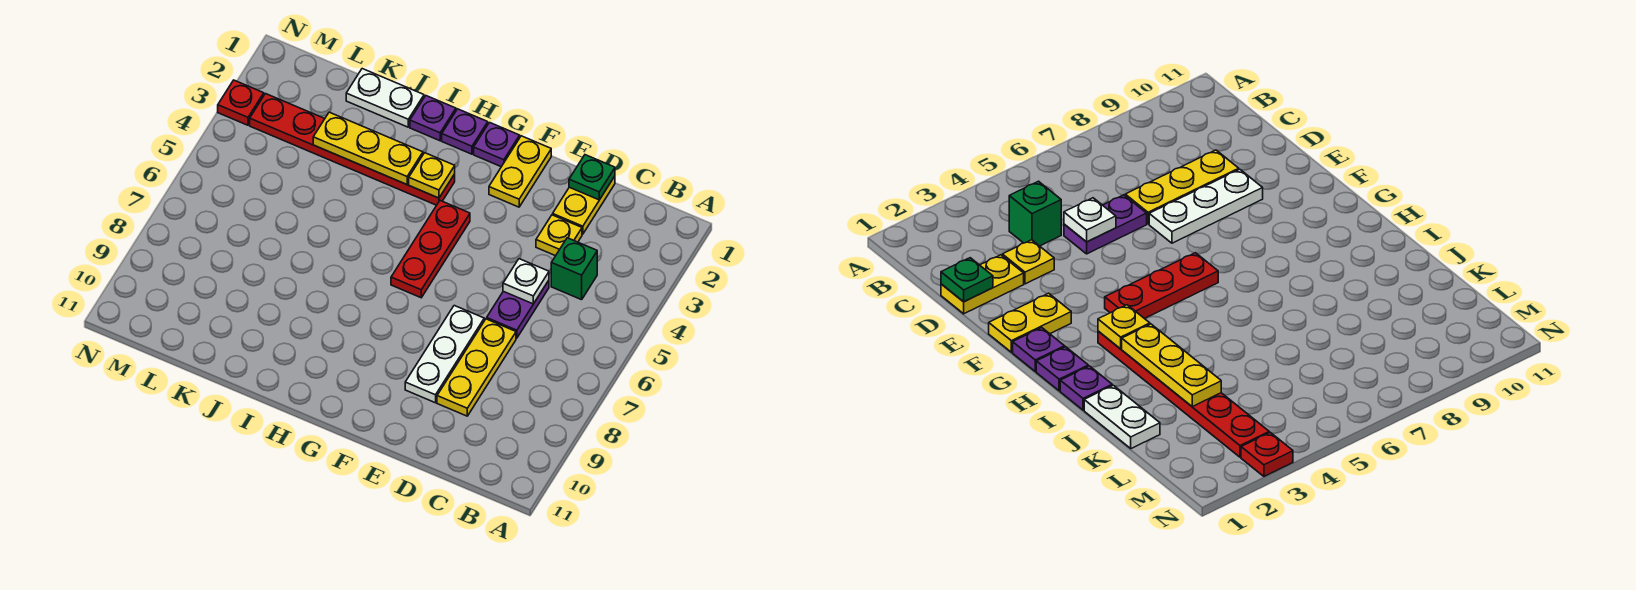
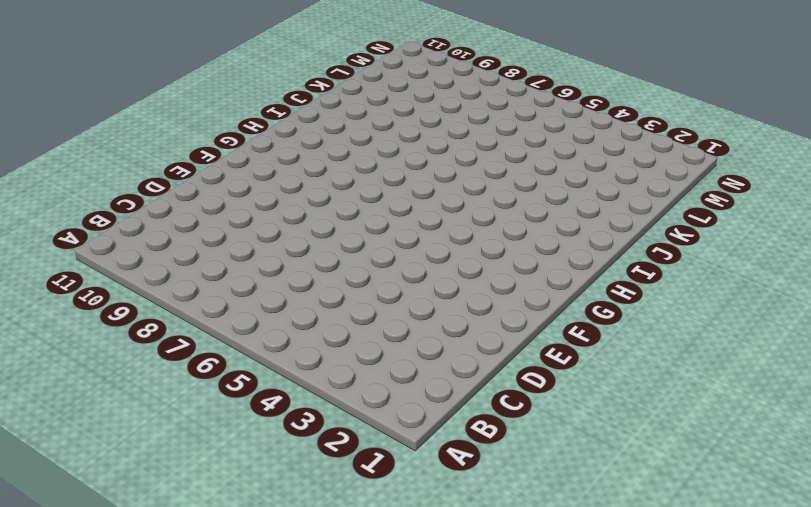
none -> green brick C4 level 1
none -> yellow plate D1:D2 level 1
none -> yellow plate D3 level 1

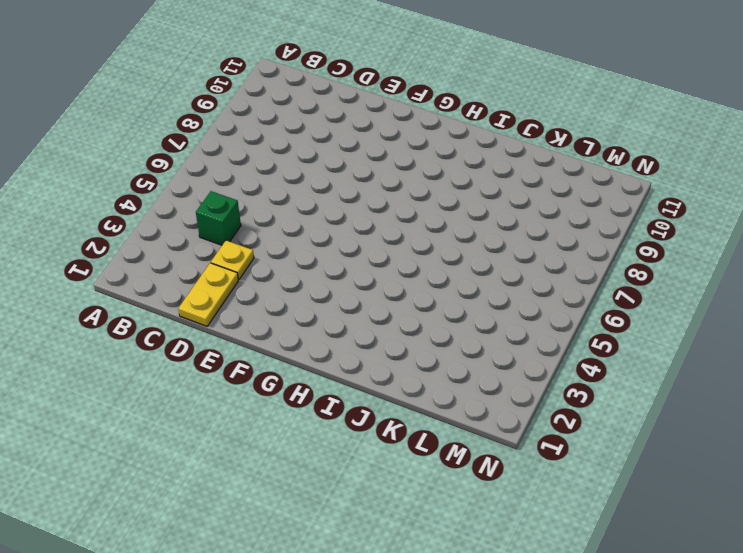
none -> purple plate D5:D6 level 1
none -> yellow plate D7:D9 level 1
none -> white plate E7:E9 level 1

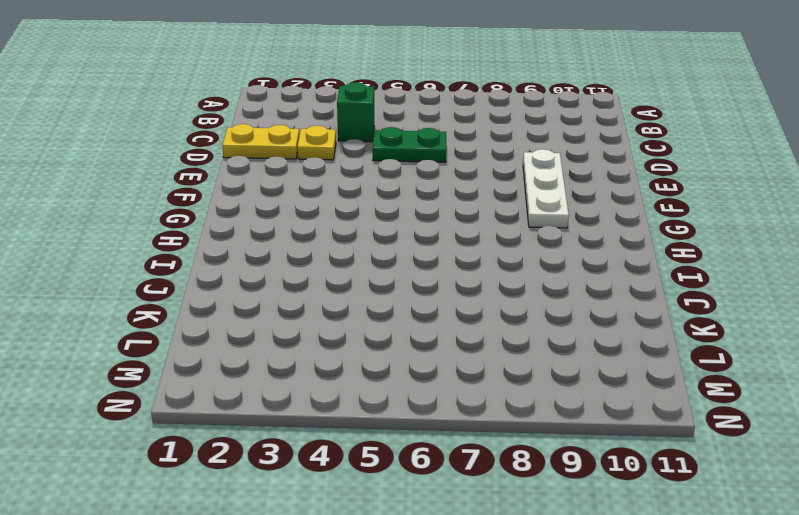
green plate D5:D6 level 1 -> purple plate D5:D6 level 1
white plate E9:G9 level 1 -> white plate E7:E9 level 1
none -> yellow plate D7:D9 level 1
none -> yellow plate F1:F2 level 1
none -> purple plate G1 level 1

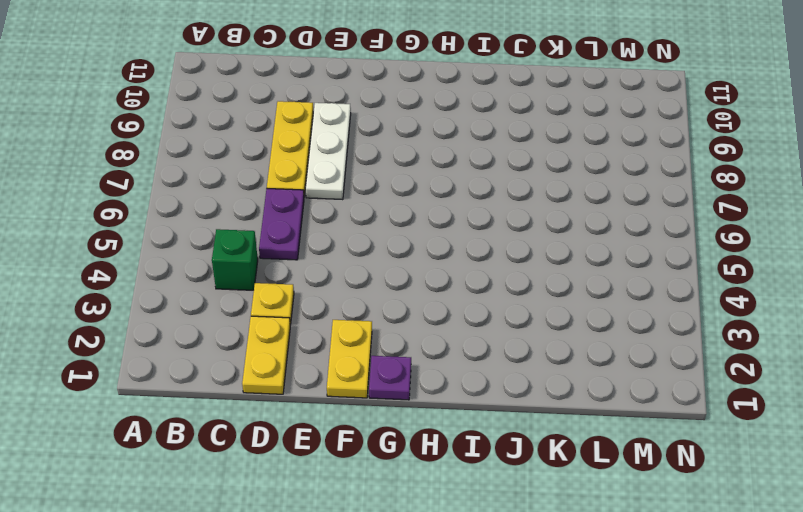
none -> red plate G4:G6 level 1
none -> purple plate H1 level 1
none -> red plate H3:M3 level 1

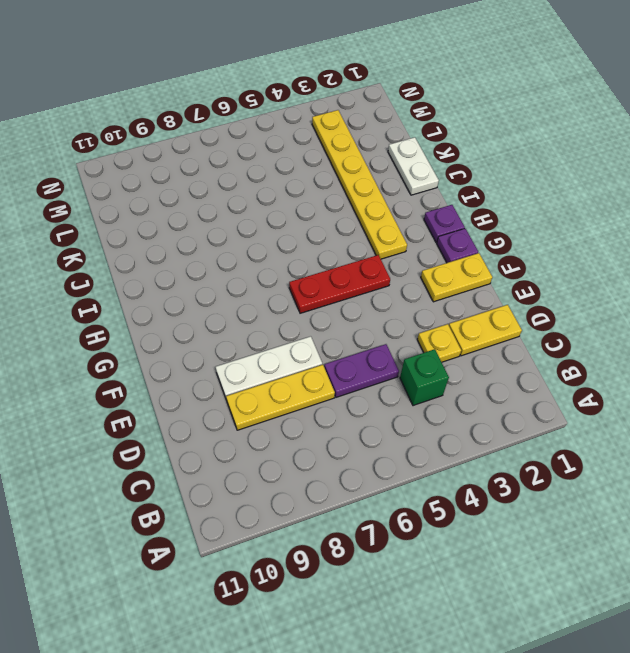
yellow plate H3:M3 level 1 -> red plate H3:M3 level 1
none -> purple plate I1 level 1
none -> red plate N3 level 1
none -> green plate D1 level 2

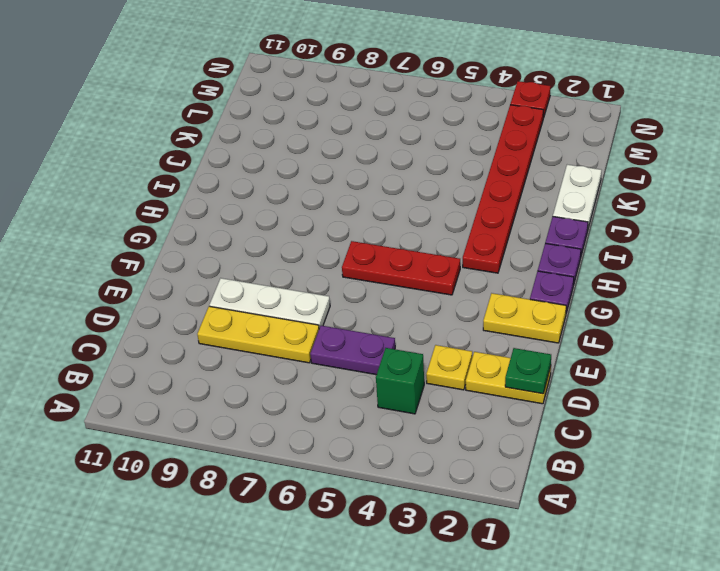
none -> white plate D5 level 2
none -> yellow plate H3 level 2
none -> yellow plate I3:K3 level 2

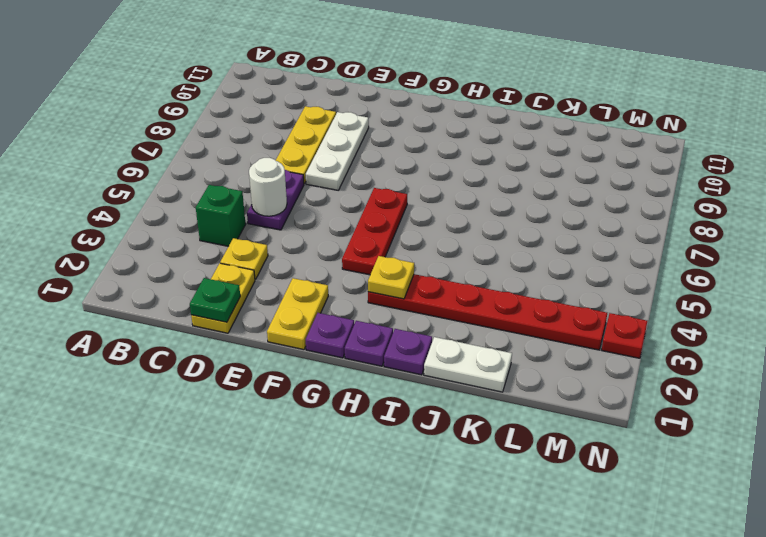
white round brick D5 level 2 -> white plate D5 level 2
none -> yellow plate I3:K3 level 2

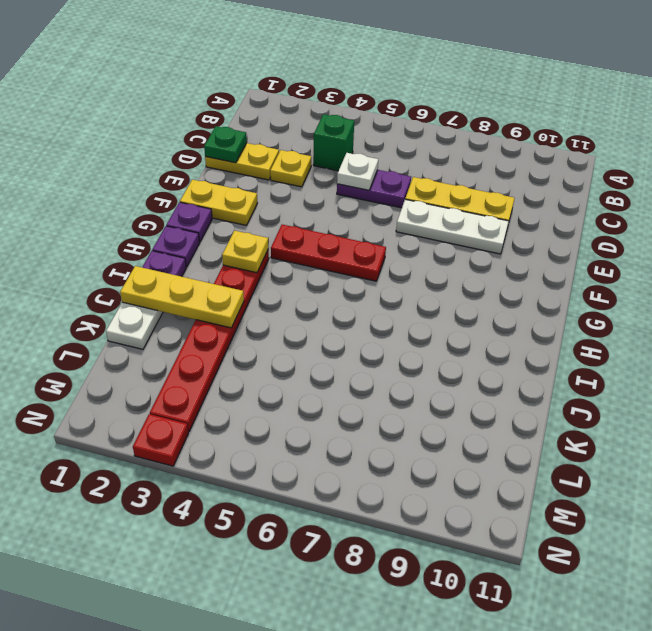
yellow plate J1:J3 level 2 -> yellow plate I3:K3 level 2

